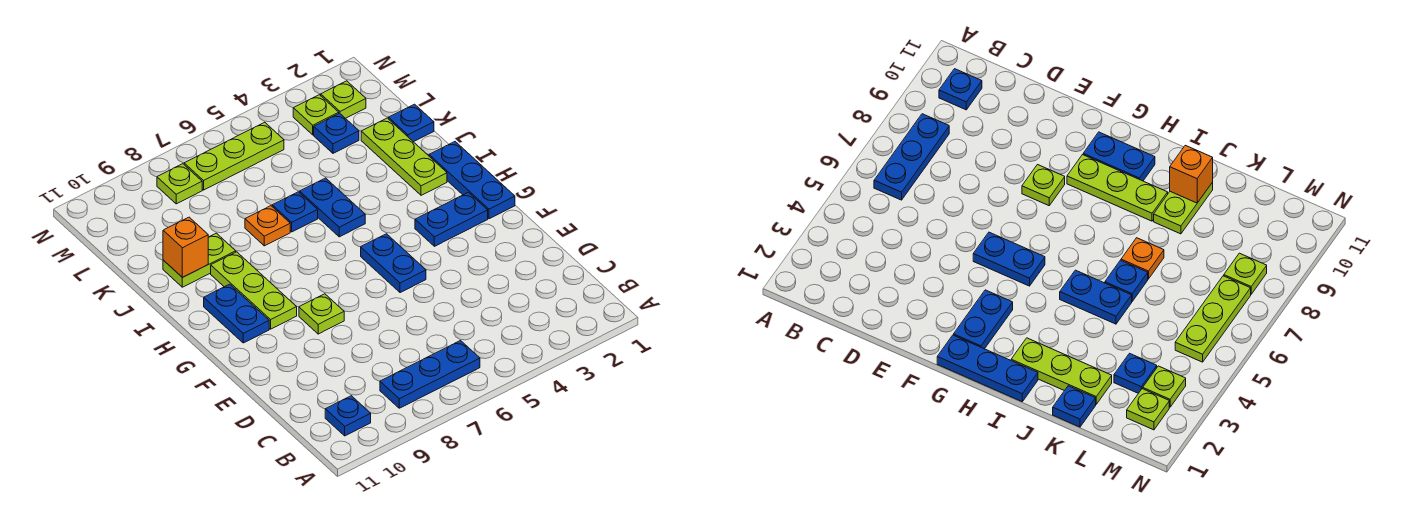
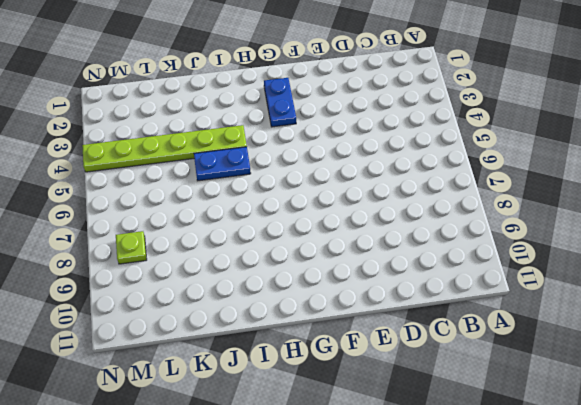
lime plate I4:N4 level 1 -> none
none -> blue plate B6:B8 level 1
none -> blue plate B10 level 1
none -> blue plate F5:G5 level 1

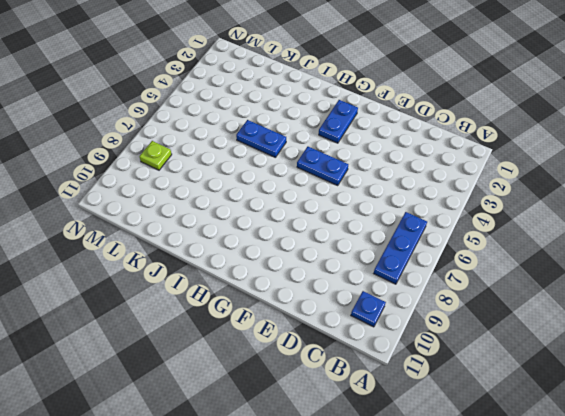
none -> lime plate F8 level 1
none -> blue plate G1:I1 level 1
none -> lime plate G9:I9 level 1

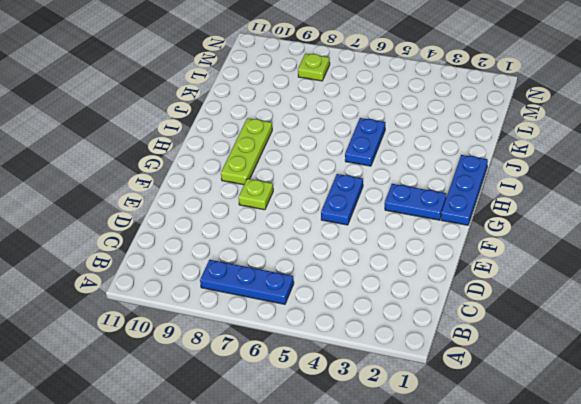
none -> blue plate B10 level 1
none -> blue plate G10:H10 level 1
none -> lime plate I2:K2 level 1

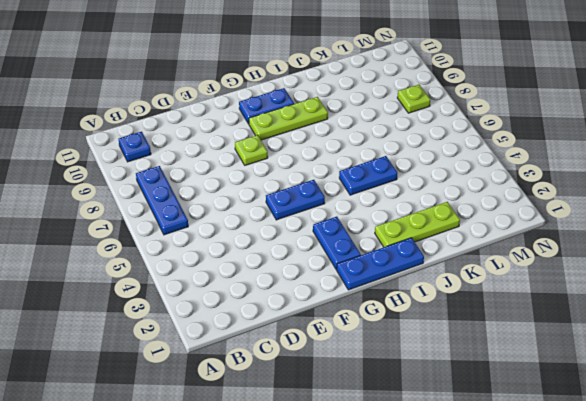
none -> blue plate J6 level 1
none -> orange plate J7 level 1
none -> lime plate J9:J10 level 1

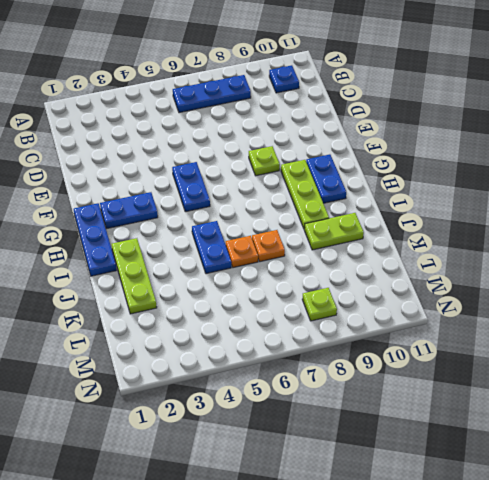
orange plate J6 level 1 -> blue plate J6 level 1
none -> blue plate K1 level 1
none -> blue plate L3 level 1
none -> lime plate M2 level 1

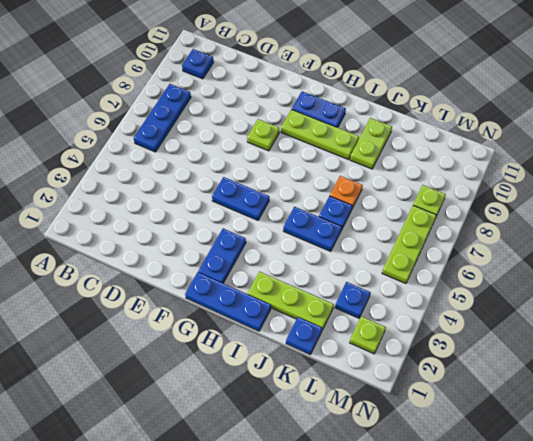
none -> lime plate M3 level 1
none -> orange brick J10 level 2

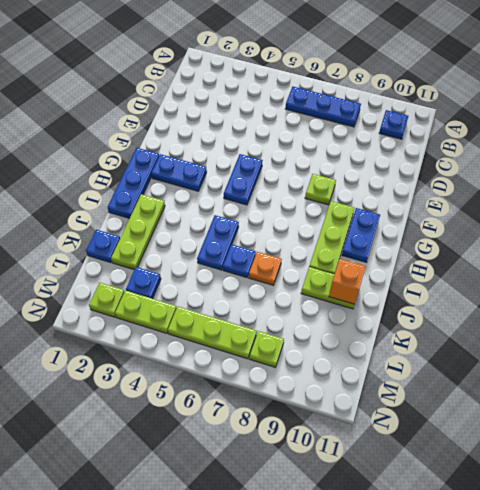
lime plate M3:M4 level 1 -> lime plate M3 level 1

